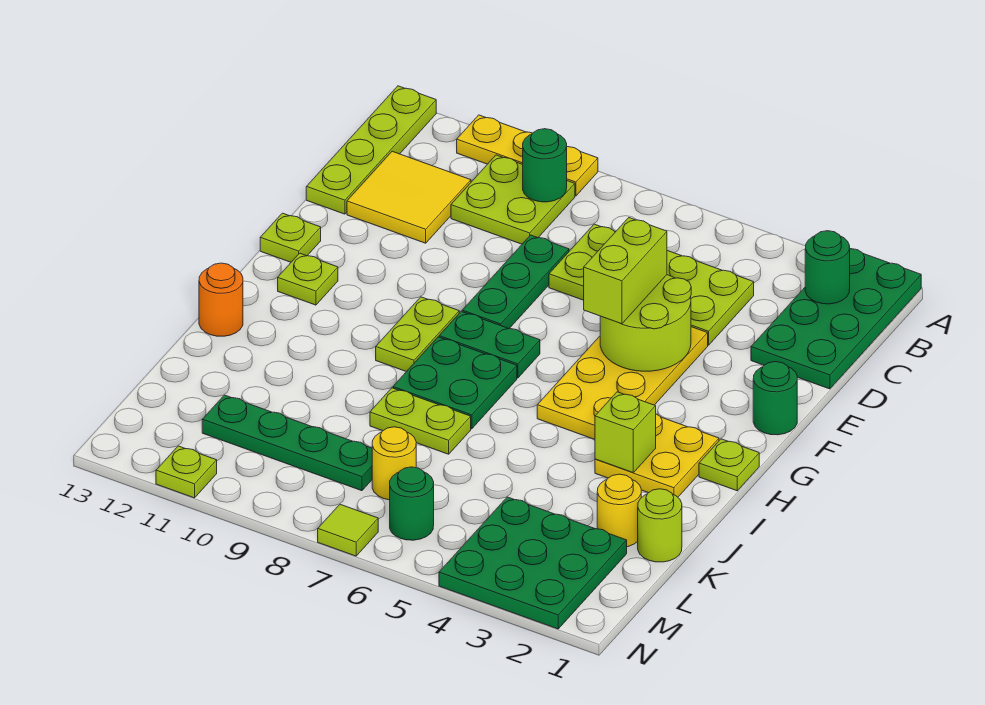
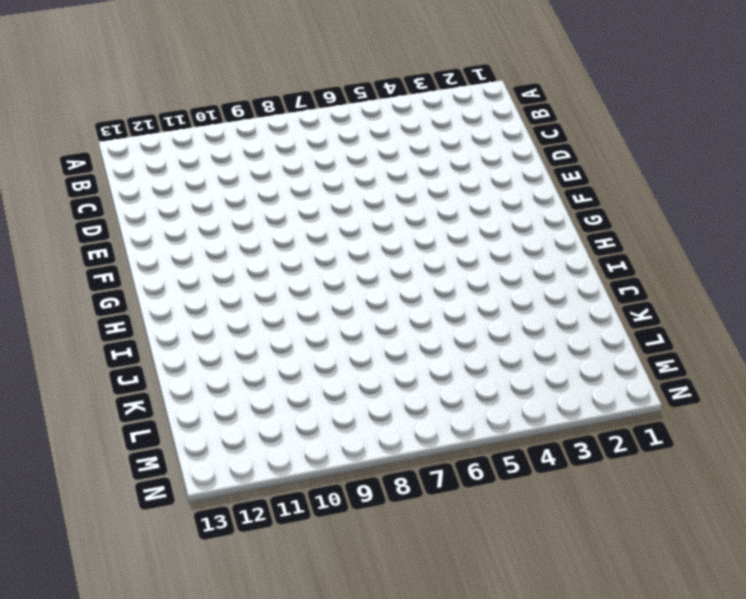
none -> green plate A1:D2 level 1
none -> yellow plate A9:A11 level 1
none -> lime plate A13:D13 level 1
none -> lime plate B9:C10 level 1

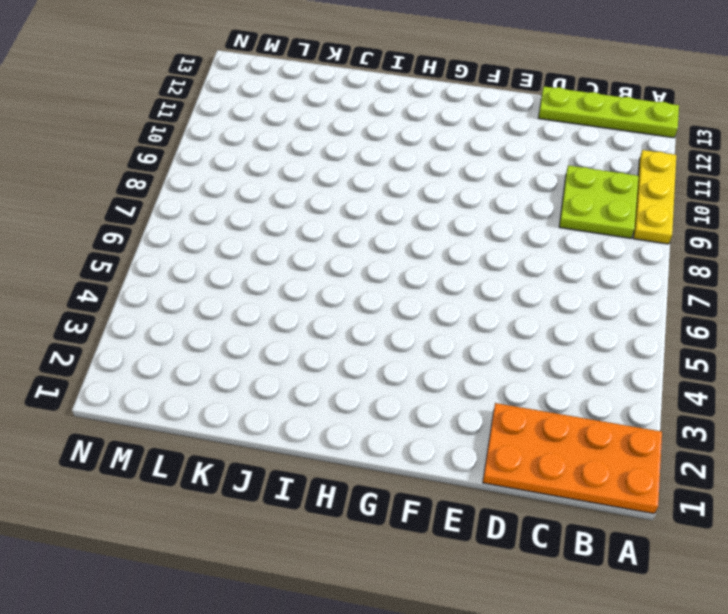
orange plate A1:D2 level 1 -> green plate A1:D2 level 1
none -> lime plate C4:D7 level 1
none -> yellow tile C11:D12 level 1
none -> green plate D8:F8 level 1
none -> yellow plate E4:H5 level 1

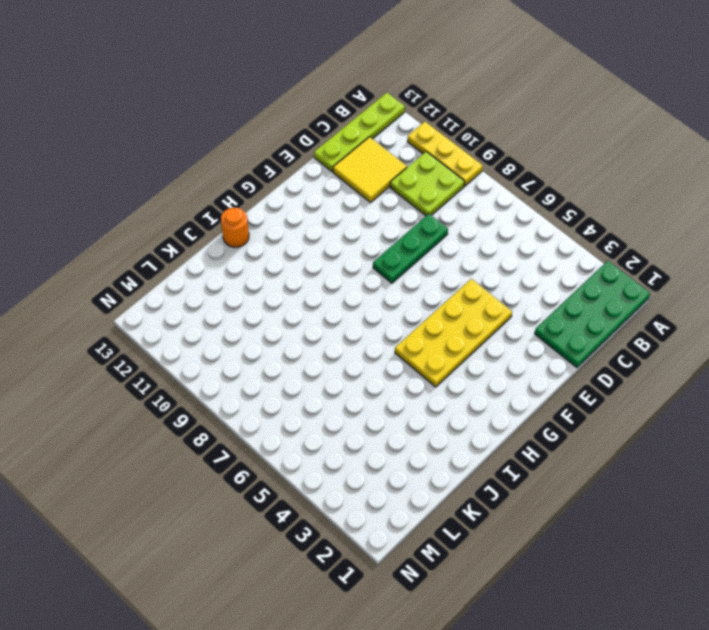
none -> lime plate C4:D7 level 1
none -> green round brick F1 level 1
none -> lime plate F13 level 1
none -> green plate G7:G8 level 1

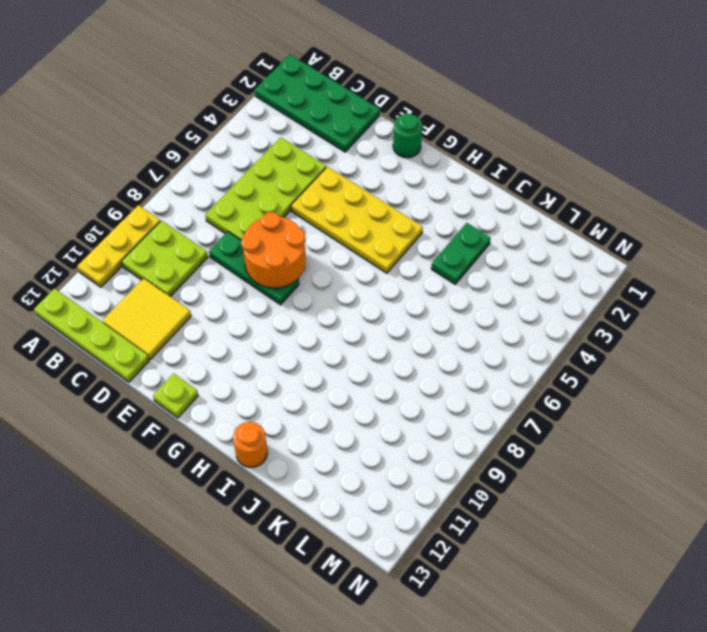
orange round brick E7:F8 level 2 -> none
green plate J3:J4 level 1 -> green plate G7:G8 level 1
none -> lime plate G9:H9 level 1
none -> lime plate G12 level 1
none -> lime plate H1 level 1
none -> yellow plate H2:I3 level 1

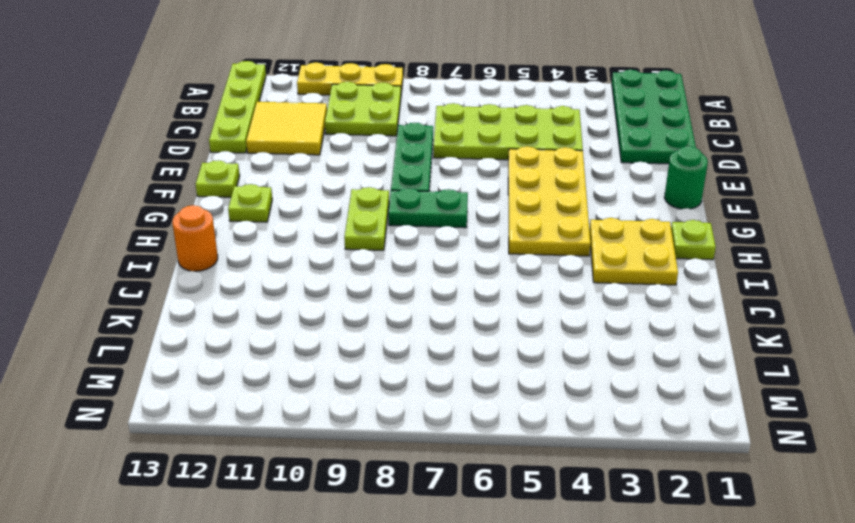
none -> green plate H7:I8 level 1
none -> lime plate J7:J8 level 1
none -> lime round brick K1 level 1
none -> yellow round brick K2 level 1

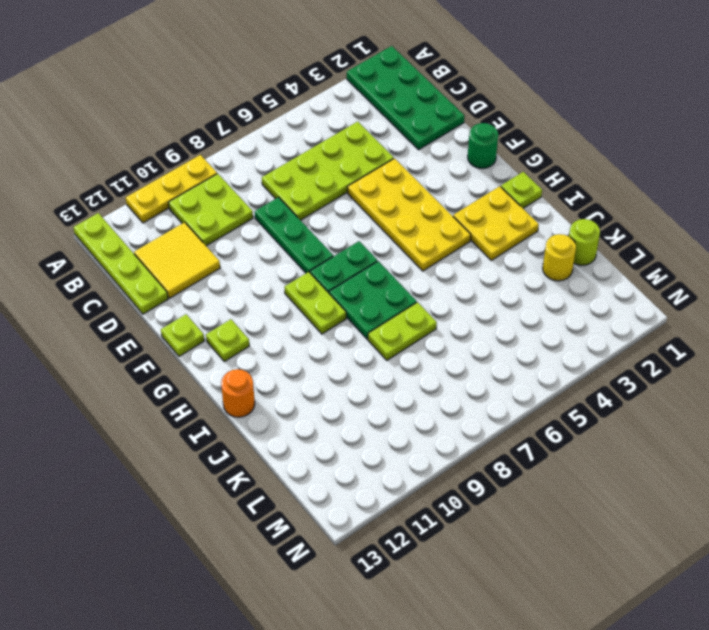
none -> green plate L2:N4 level 1
none -> yellow round brick L7 level 1
none -> green plate L8:L11 level 1
none -> green round brick M6 level 1

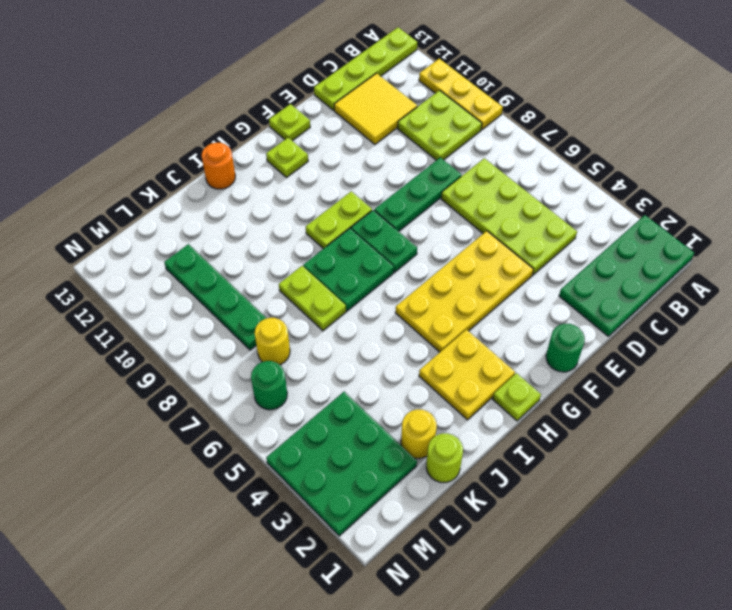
none -> lime tile N7 level 1
none -> lime plate N11 level 1
none -> green round brick B2 level 2
none -> green round brick B9 level 2

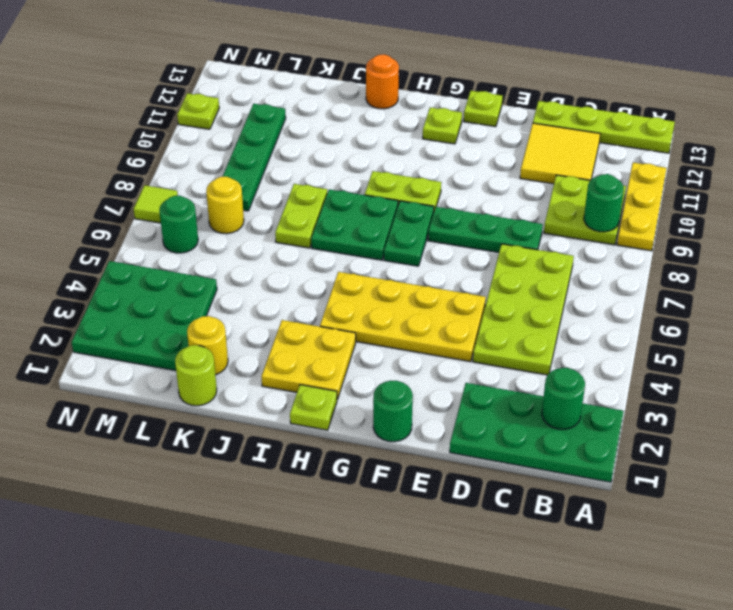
none -> lime round brick E4:F5 level 2
none -> lime brick I3 level 2
none -> lime brick E5:F5 level 3

